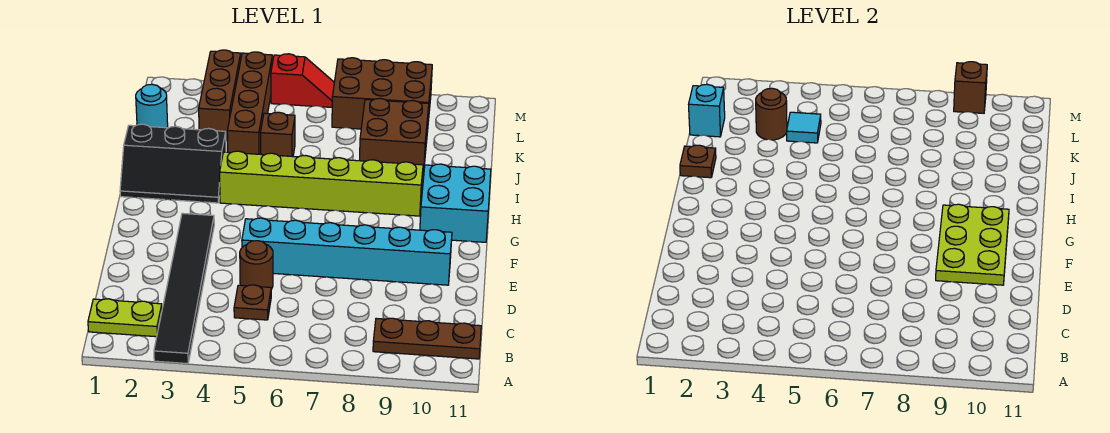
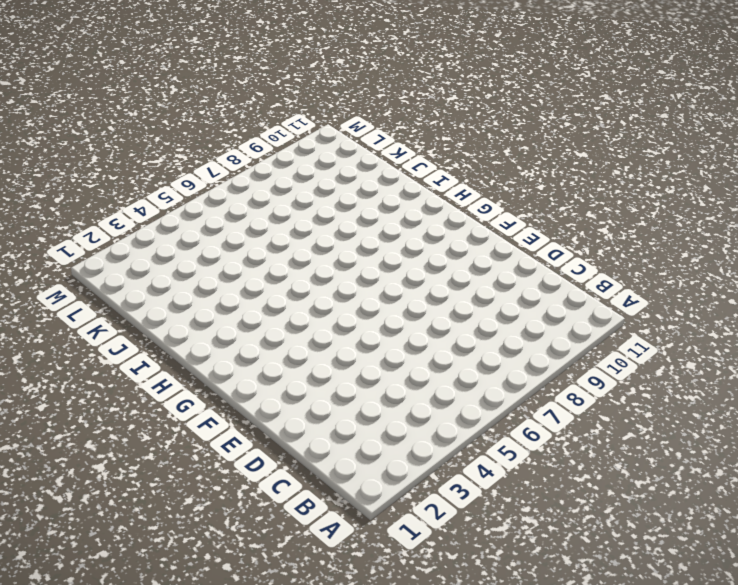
none -> black tile A3:F3 level 1
none -> lime plate B1:B2 level 1
none -> brown plate B9:B11 level 1

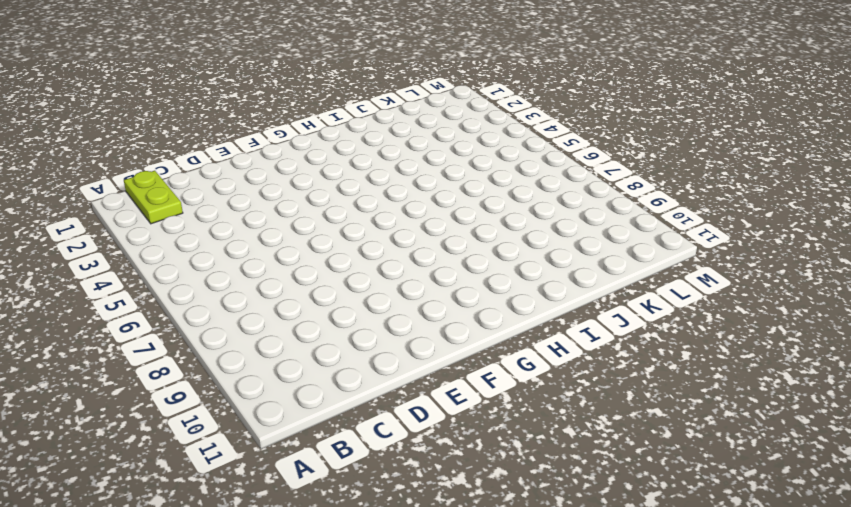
none -> black tile A3:F3 level 1
none -> brown plate B9:B11 level 1
none -> brown plate C5 level 1

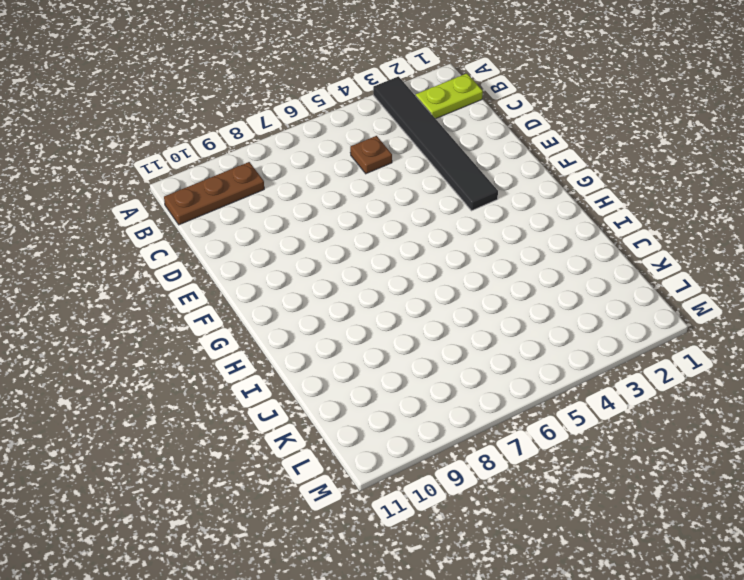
none -> brown round brick D5 level 1
none -> cyan brick E5:E10 level 1
none -> cyan brick G10:H11 level 1

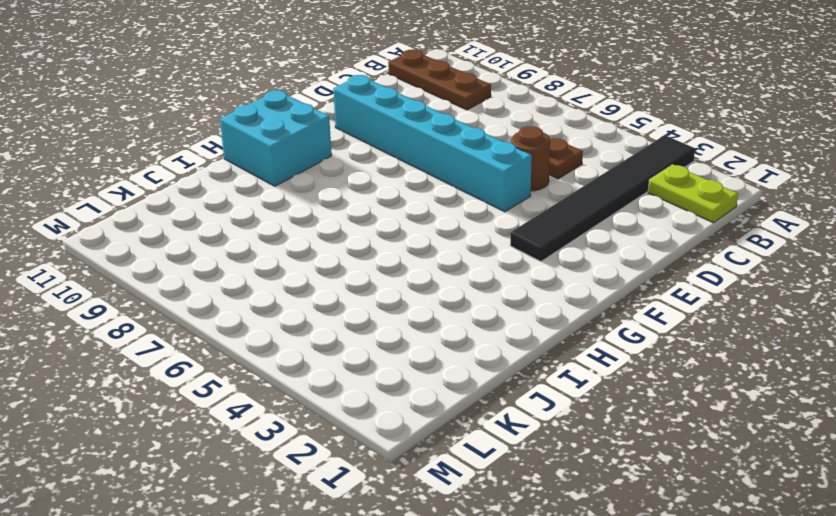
none -> black slope H1:I3 level 1 top I
none -> lime brick H4:H9 level 1
none -> brown brick J4:M4 level 1

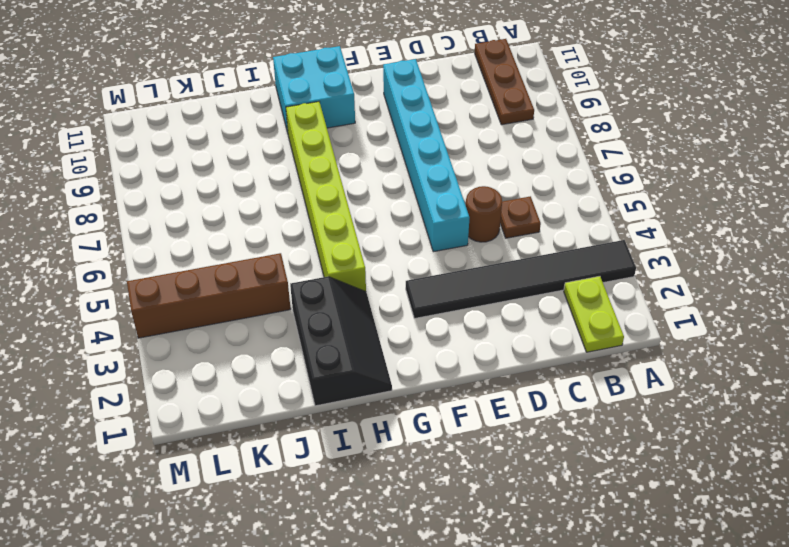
none -> brown brick J5 level 1
none -> brown brick J8:K9 level 1
none -> cyan round brick K1 level 1

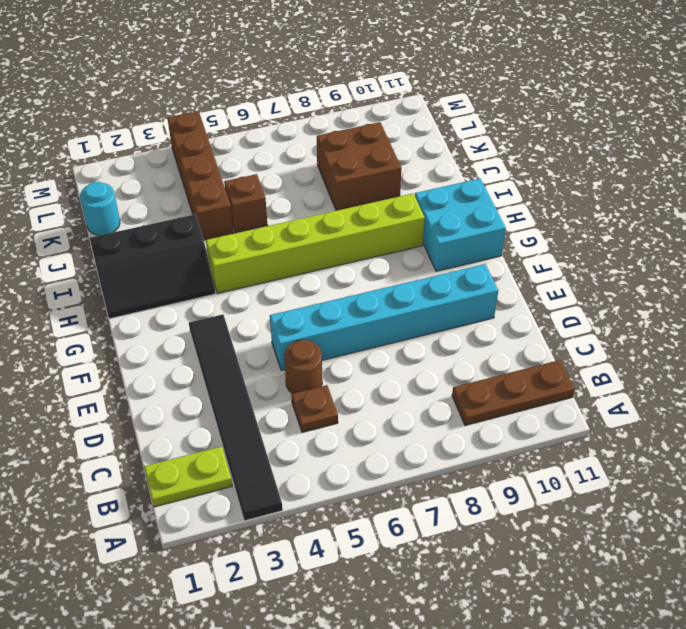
none -> brown brick K3:M3 level 1
none -> brown brick L7:M9 level 1
none -> red slope M5:M6 level 1 top 5

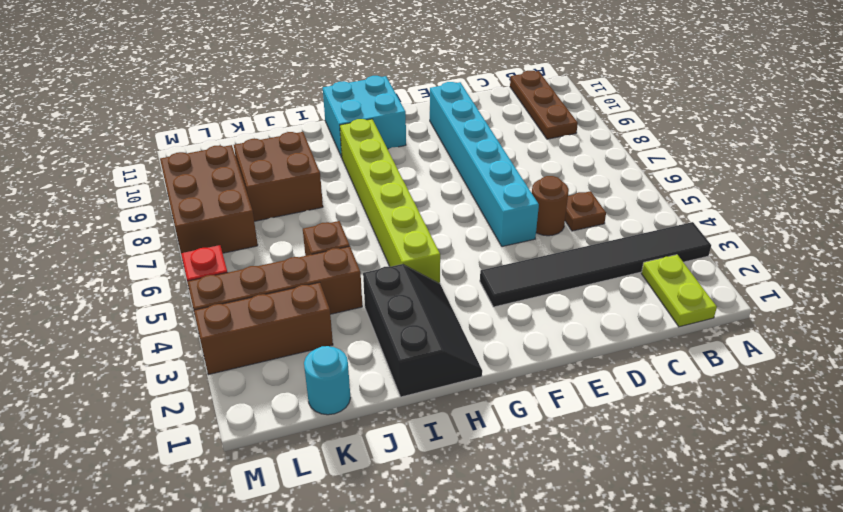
none -> lime plate E9:G10 level 2
none -> brown plate I1 level 2
none -> cyan brick K1 level 2

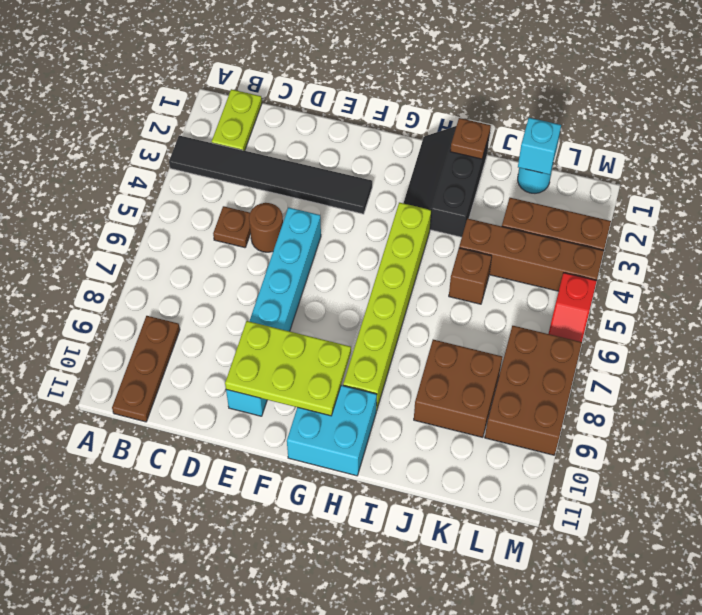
none -> brown round brick K3 level 2
none -> cyan tile K4 level 2
none -> brown brick M9 level 2

